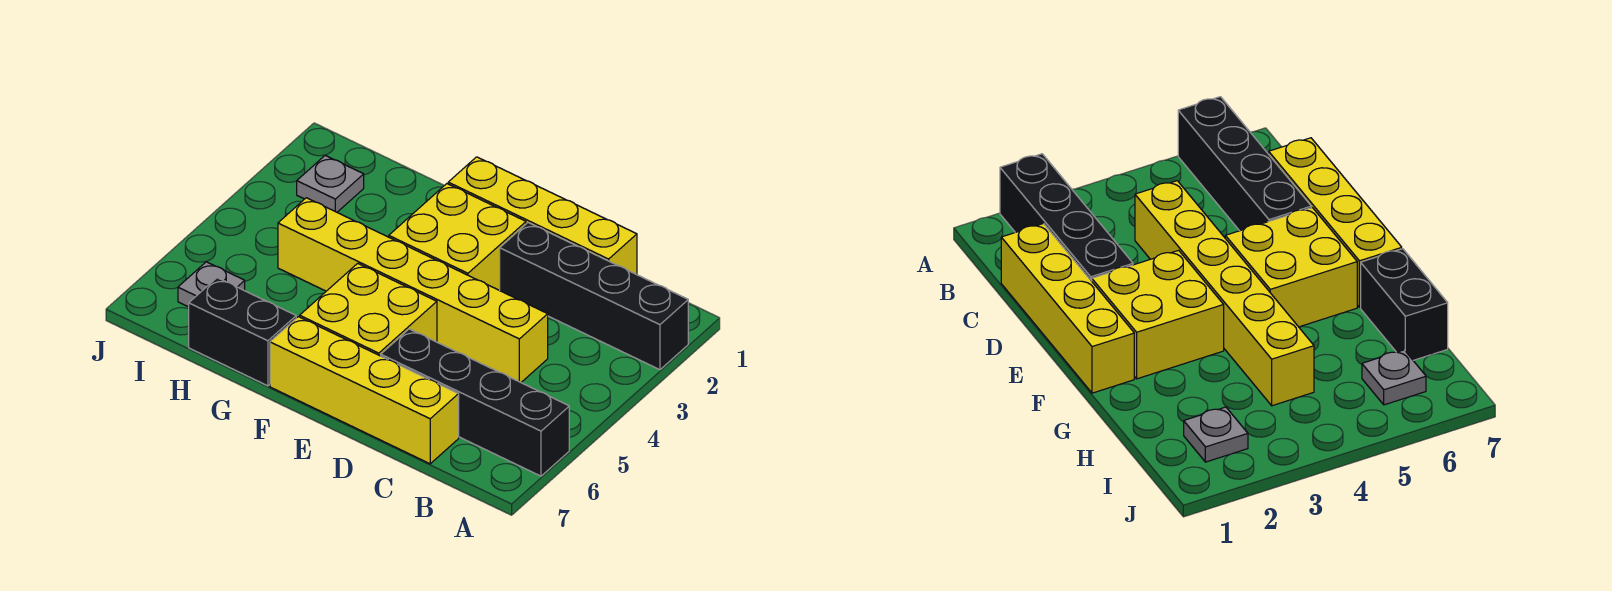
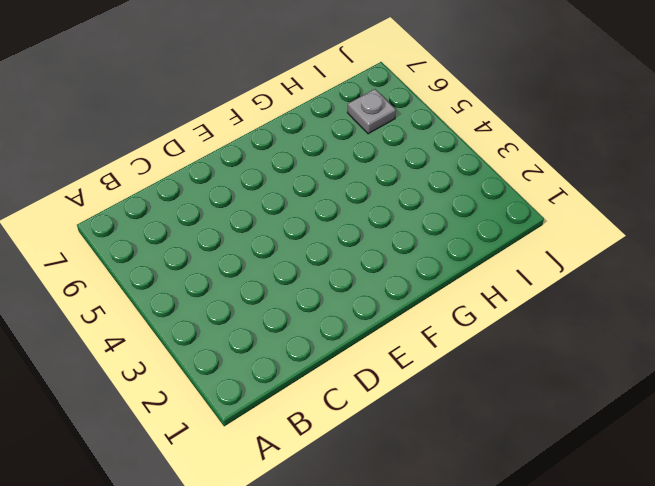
none -> black brick A2:D2 level 1
none -> black brick A6:D6 level 1

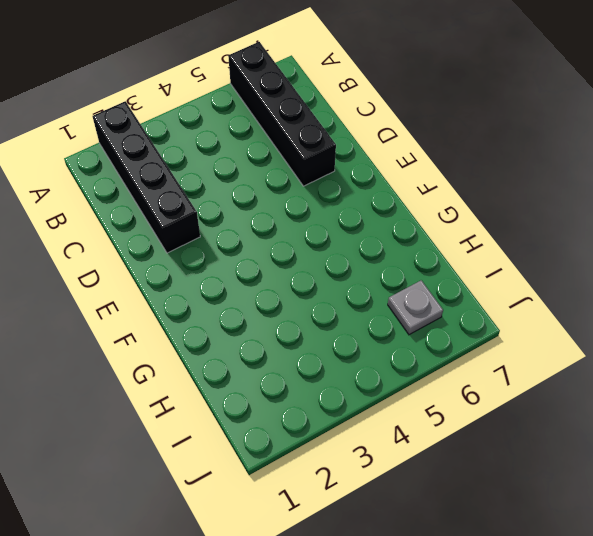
none -> yellow brick C1:F1 level 1
none -> yellow brick C4:H4 level 1

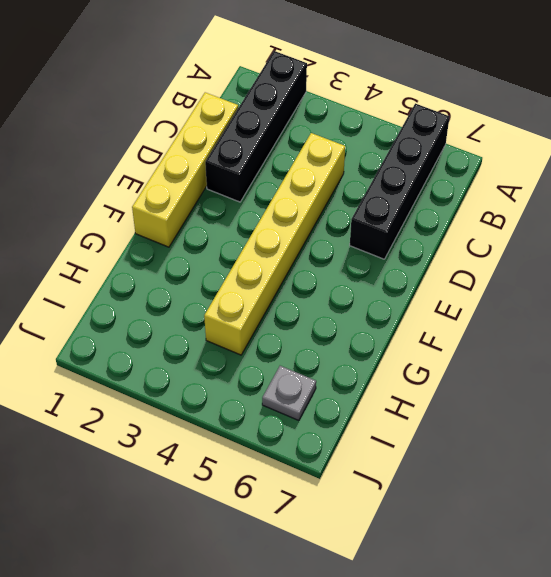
none -> yellow brick C7:F7 level 1
none -> yellow brick E2:F3 level 1

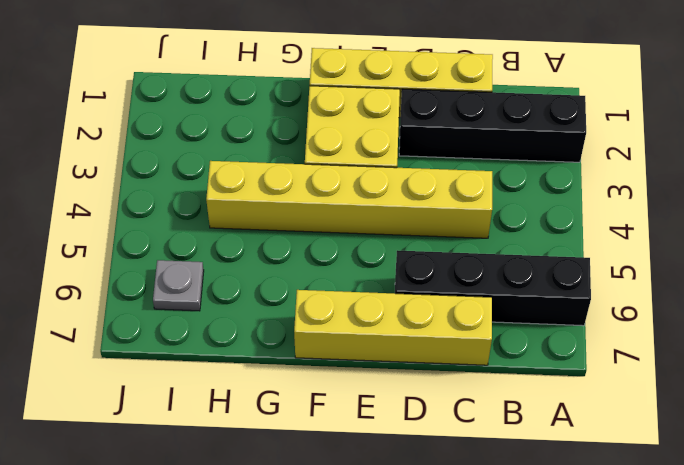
none -> yellow brick E5:F6 level 1
none -> black brick G7:H7 level 1

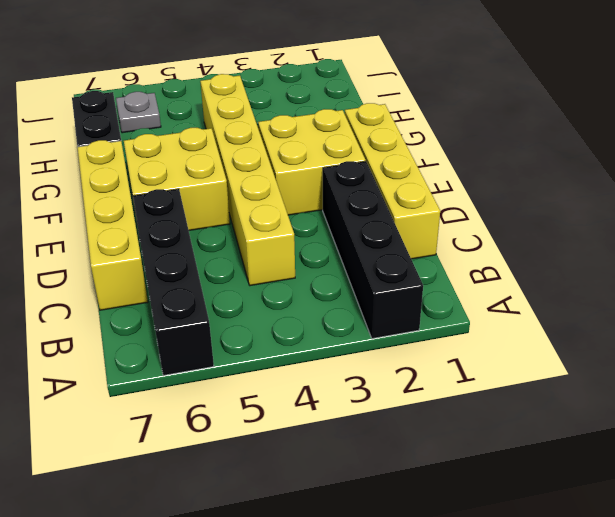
none -> grey plate I2 level 1

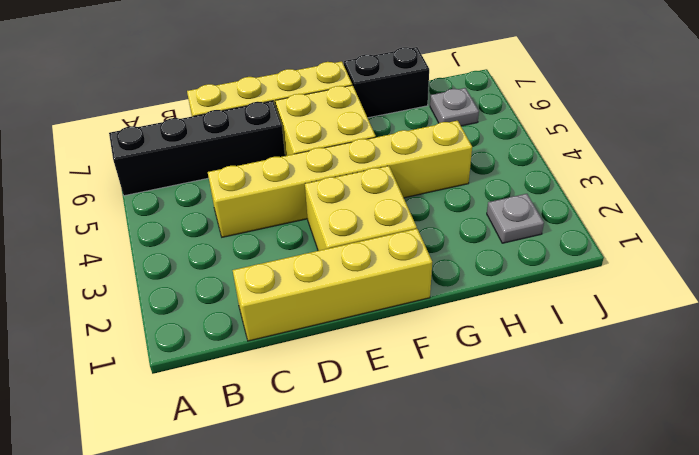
none -> black brick A2:D2 level 1

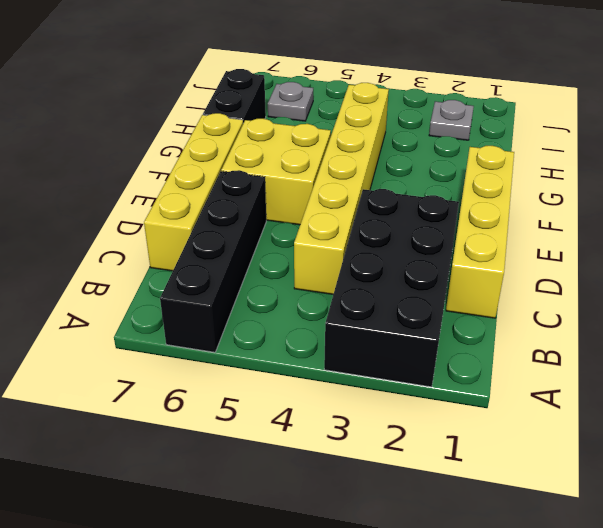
black brick A2:D3 level 1 -> black brick A2:D2 level 1
none -> yellow brick E2:F3 level 1

